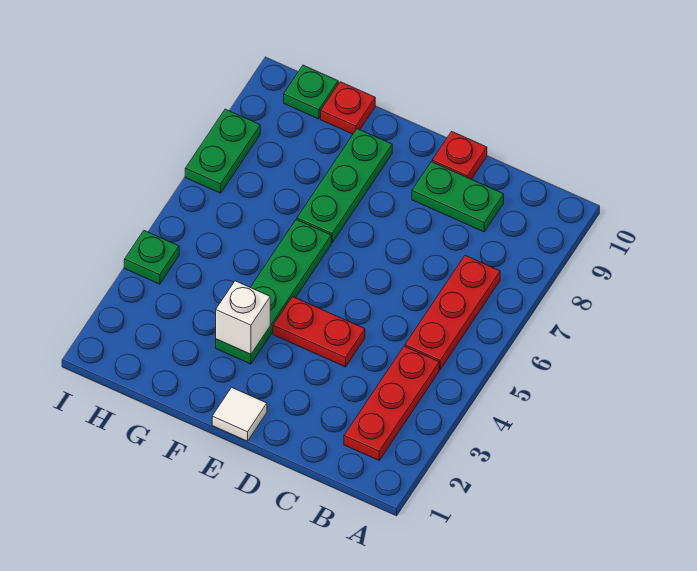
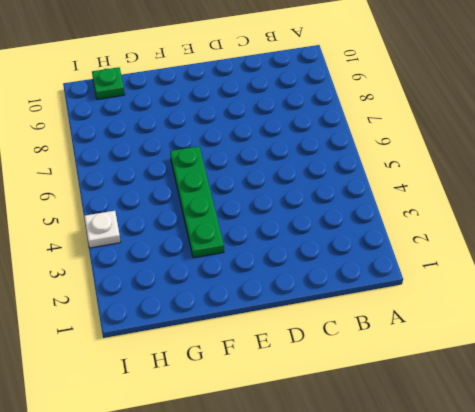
white plate I4 level 1 -> green plate I4 level 1
none -> red plate B2:B4 level 1
none -> red plate B5:B7 level 1
none -> green plate C9:D9 level 1

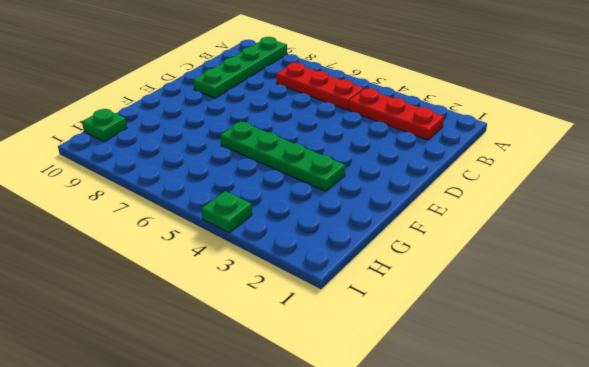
green plate A9:D9 level 1 -> green plate C9:D9 level 1
none -> red plate D4:E4 level 1
none -> red plate D10 level 1
none -> white tile E1 level 1

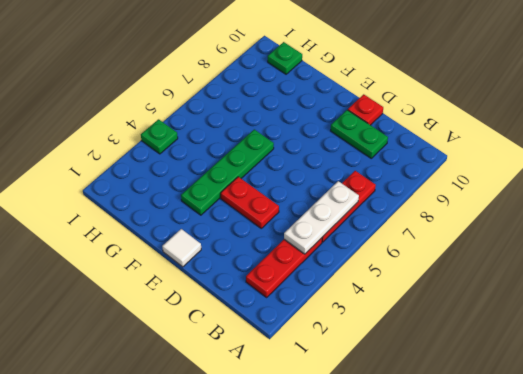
white plate B4:B6 level 2 -> none
none -> green plate F7:F9 level 1
none -> red plate G10 level 1
none -> green plate I7:I8 level 1

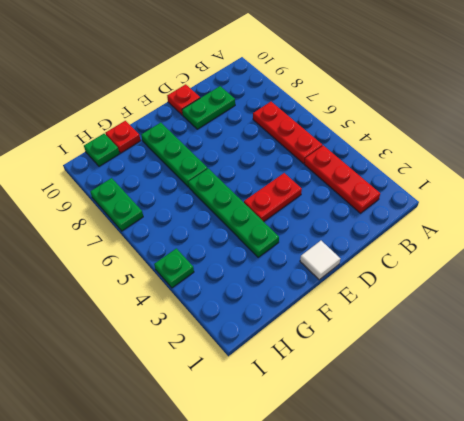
none -> white brick F3 level 2

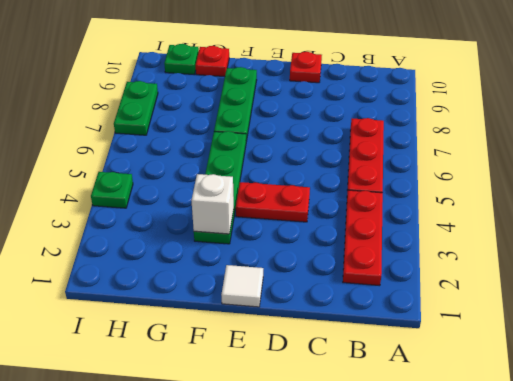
none -> green plate C9:D9 level 1

